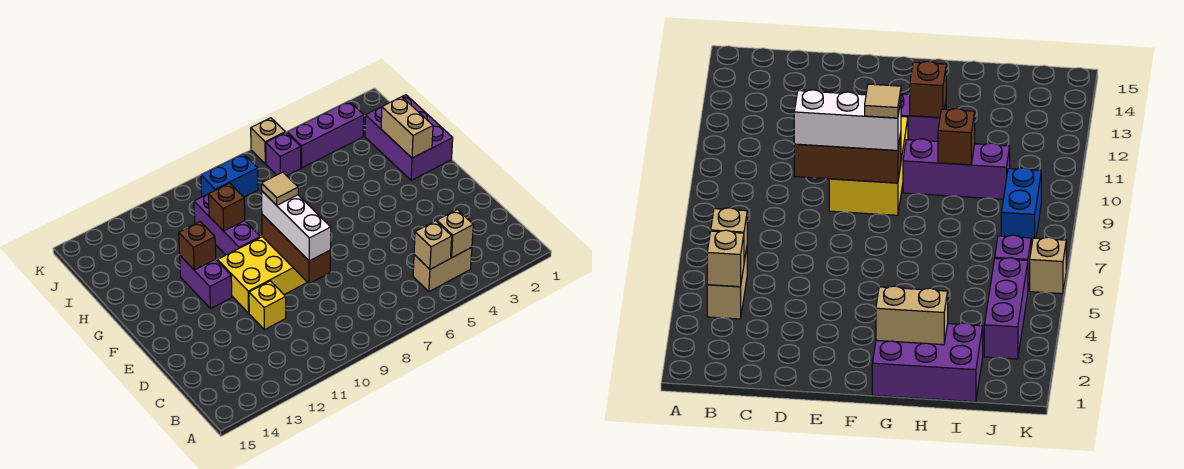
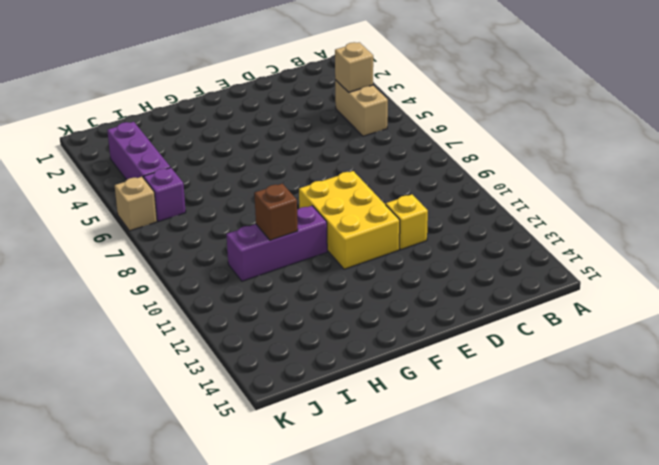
none -> purple brick F12:G12 level 1
none -> purple brick G1:I2 level 1
none -> blue brick J8:J9 level 1

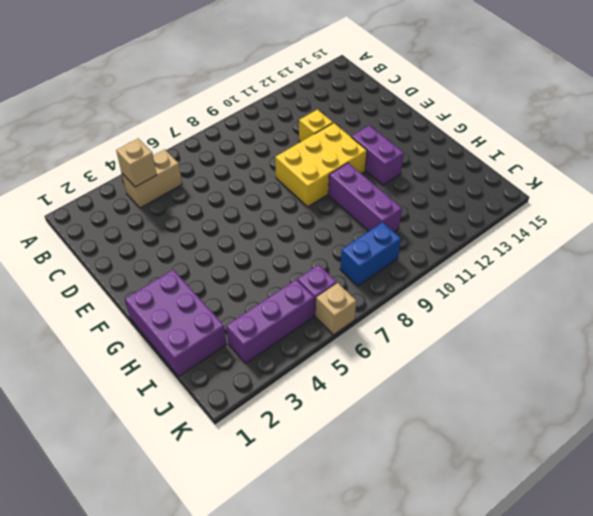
none -> tan brick B5 level 2
none -> brown brick D9:F9 level 2
none -> tan brick G2:H2 level 2

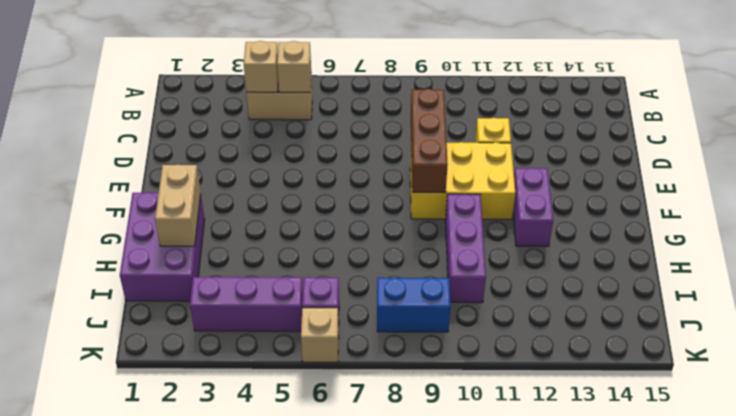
none -> brown brick G12 level 2
none -> brown brick H10 level 2
none -> white brick D9:F9 level 3

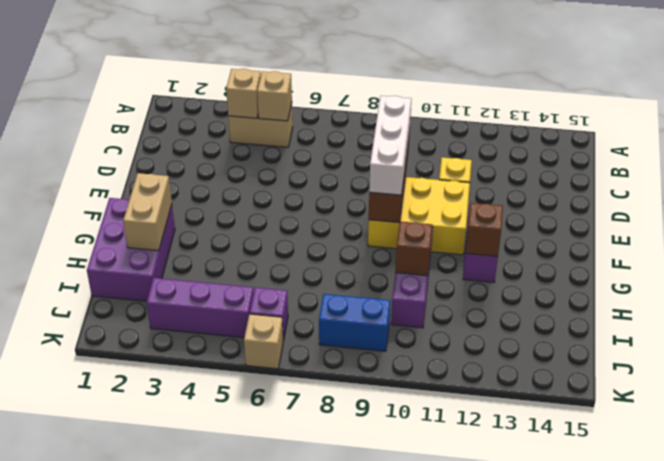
none -> tan tile F9 level 4

